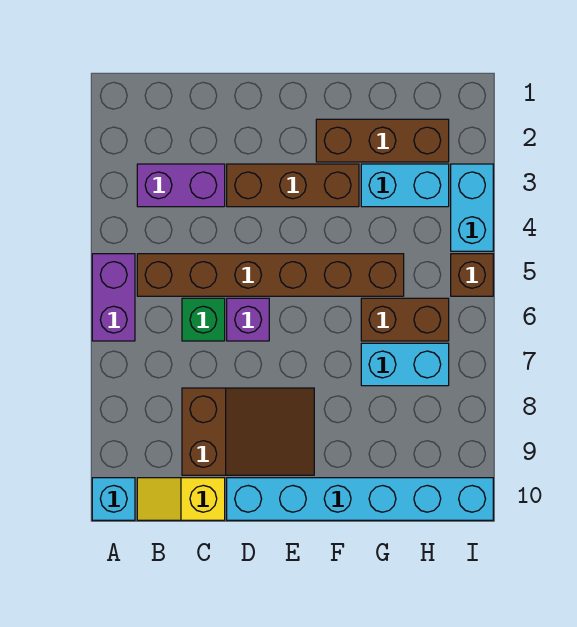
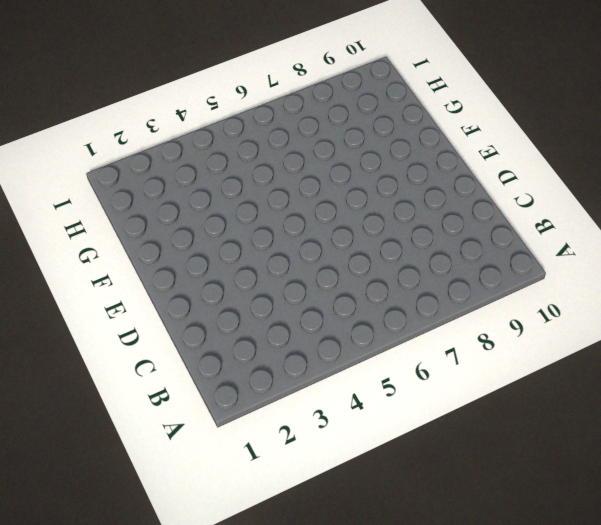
none -> purple brick A5:A6 level 1
none -> cyan brick A10 level 1
none -> purple brick B3:C3 level 1

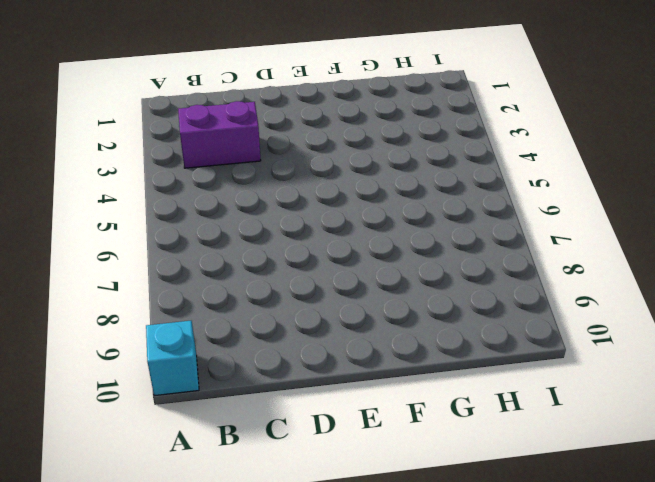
none -> purple brick A5:A6 level 1
none -> brown brick B5:G5 level 1
none -> yellow slope B10:C10 level 1 top C

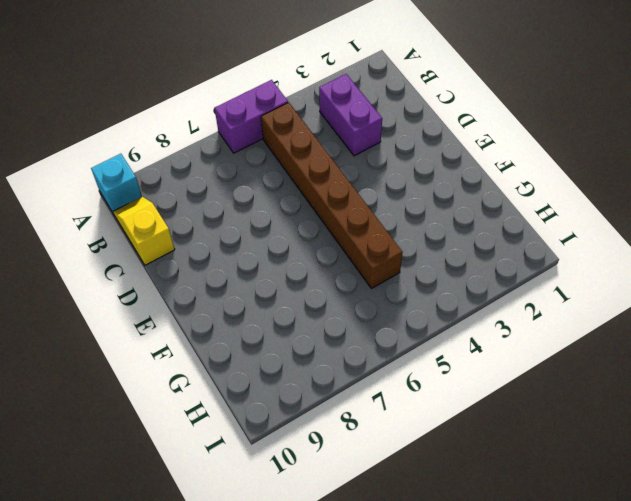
none -> green brick C6 level 1
none -> brown slope C8:E9 level 1 top C
none -> brown brick D3:F3 level 1

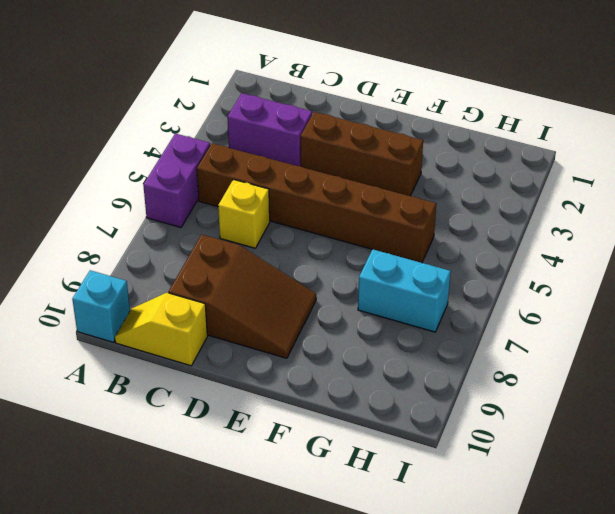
yellow brick C6 level 1 -> green brick C6 level 1
none -> purple brick D6 level 1
none -> cyan brick D10:I10 level 1
none -> brown brick F2:H2 level 1

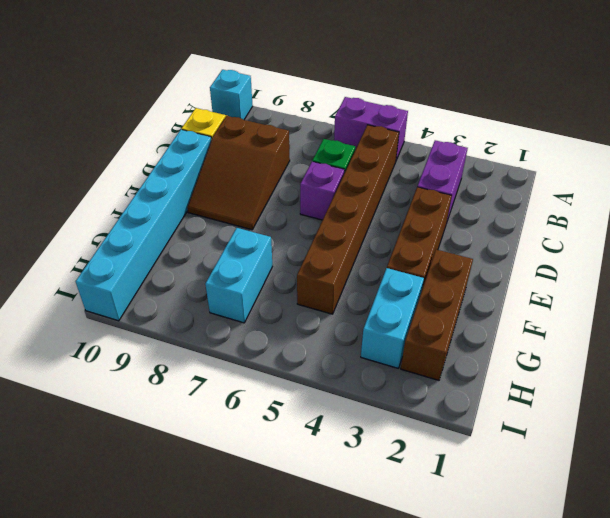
none -> brown brick G6:H6 level 1
none -> cyan brick I3:I4 level 1
none -> brown brick I5 level 1

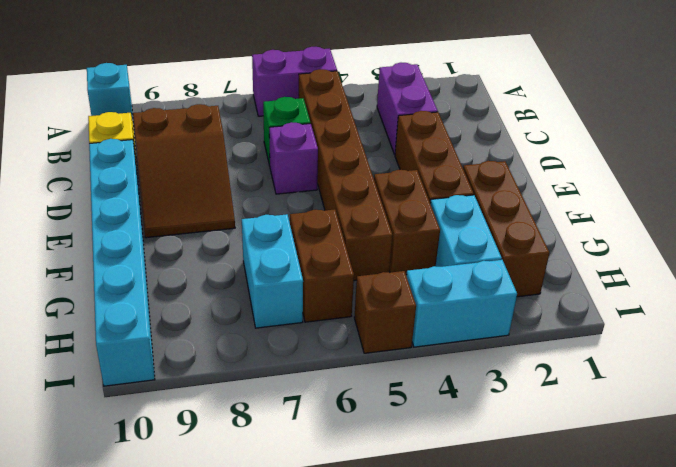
brown brick F4:G4 level 1 -> none

